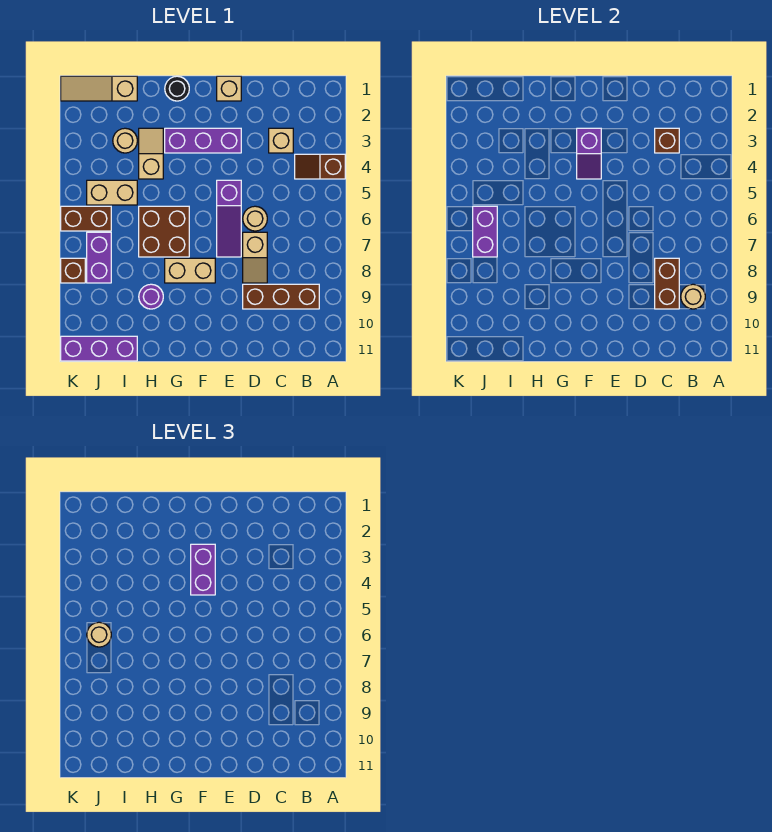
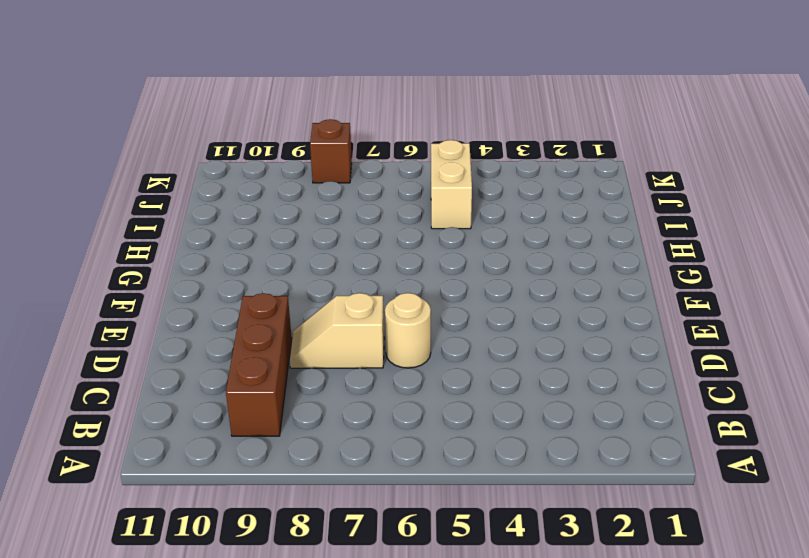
none -> brown slope A4:B4 level 1 top A
none -> tan brick C3 level 1
none -> tan brick E1 level 1

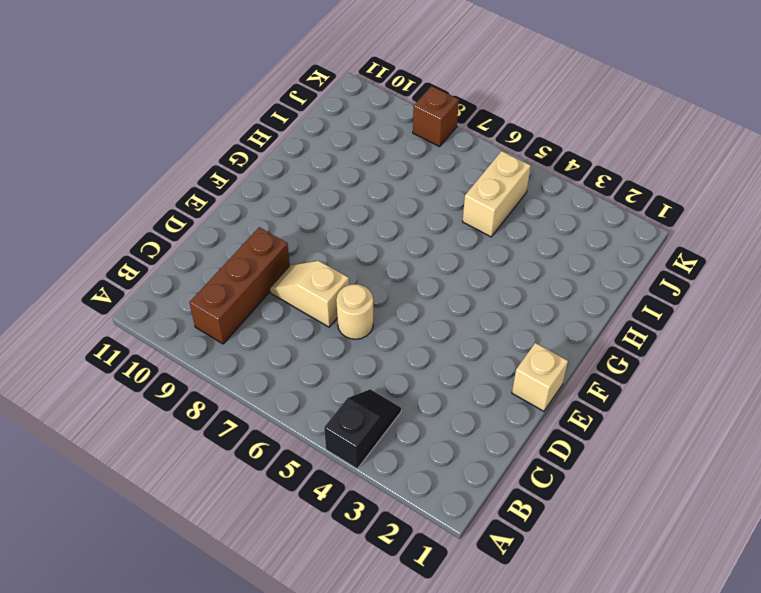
black slope A4:B4 level 1 top A -> brown slope A4:B4 level 1 top A
none -> tan brick C3 level 1
none -> purple brick E3:G3 level 1
none -> purple slope E5:E7 level 1 top 5

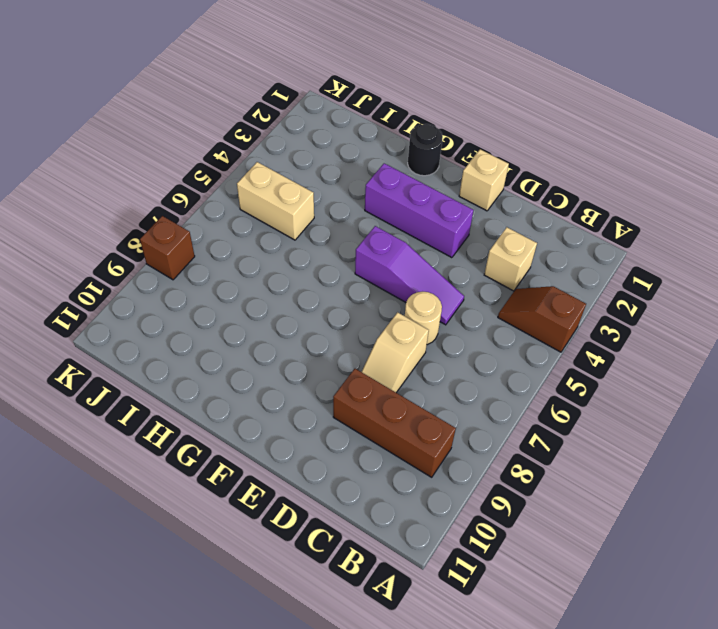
purple slope D5:F5 level 1 top F -> purple slope E5:E7 level 1 top 5
none -> tan brick F8:G8 level 1
none -> brown brick G6:H7 level 1
none -> tan slope H3:H4 level 1 top 4

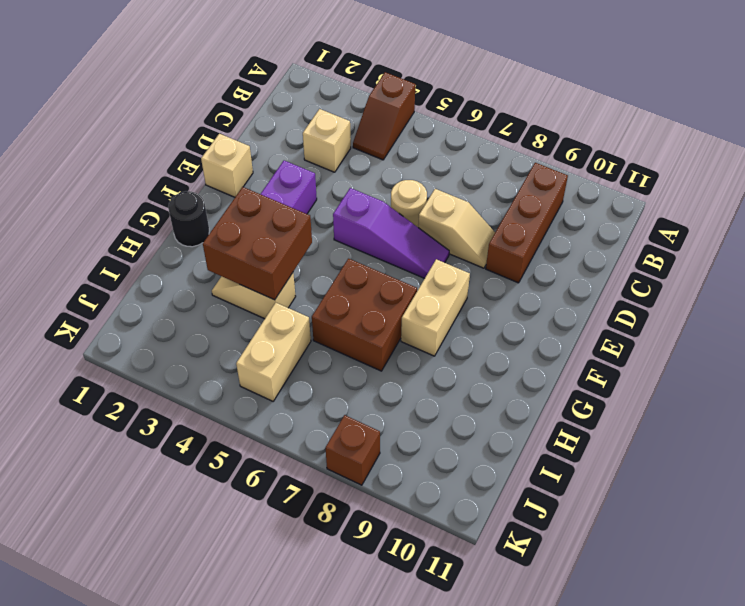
brown brick G3:H4 level 2 -> none
none -> purple round brick H9 level 1
none -> tan slope I1:K1 level 1 top I
none -> tan round brick I3 level 1

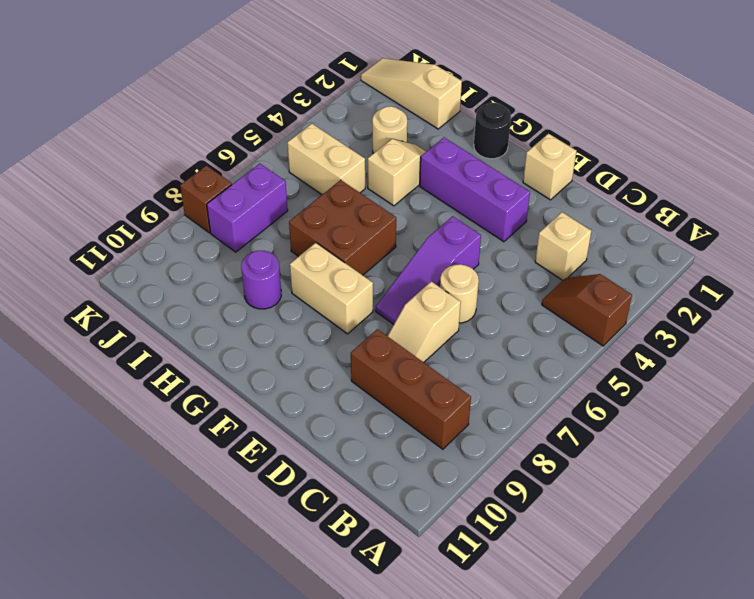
none -> purple brick I11:K11 level 1
none -> brown brick J6:K6 level 1
none -> tan round brick B9 level 2

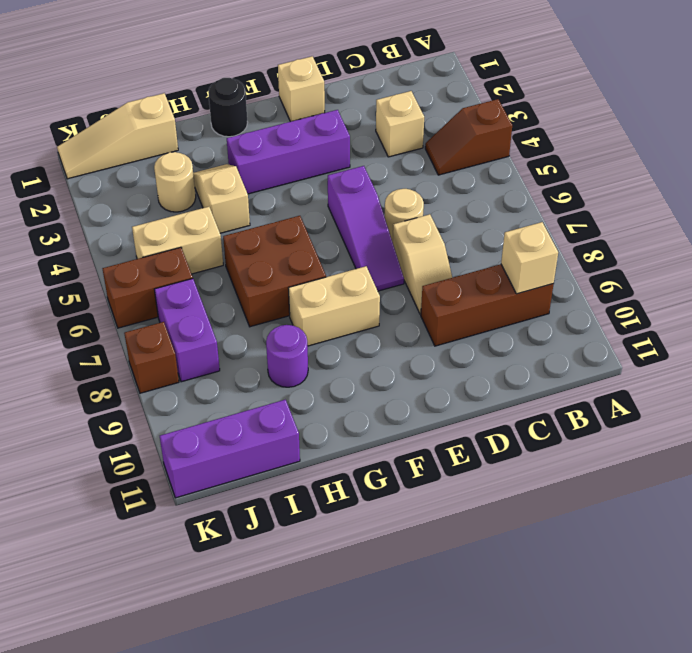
tan brick B9 level 2 -> tan round brick B9 level 2
none -> brown brick C3 level 2
none -> brown brick C8:C9 level 2
none -> purple slope F3:F4 level 2 top 3

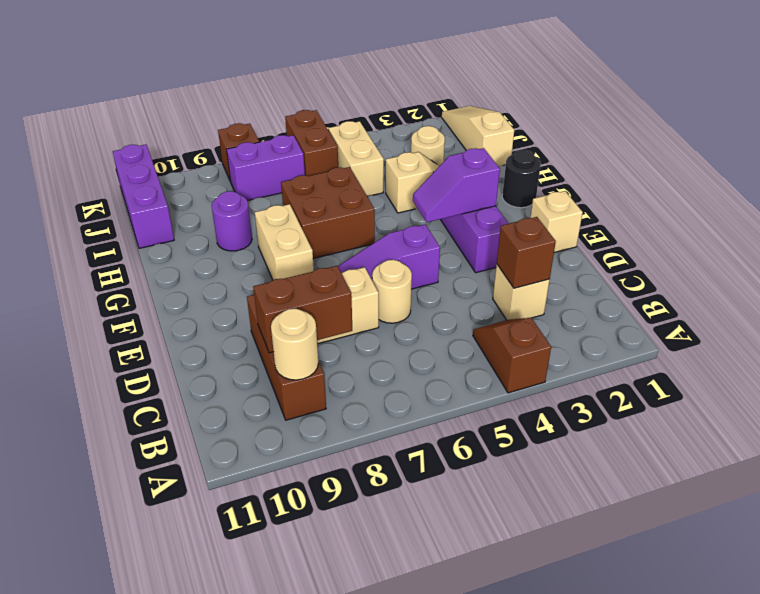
none -> purple brick J6:J7 level 2
none -> purple brick F3:F4 level 3
none -> tan round brick J6 level 3

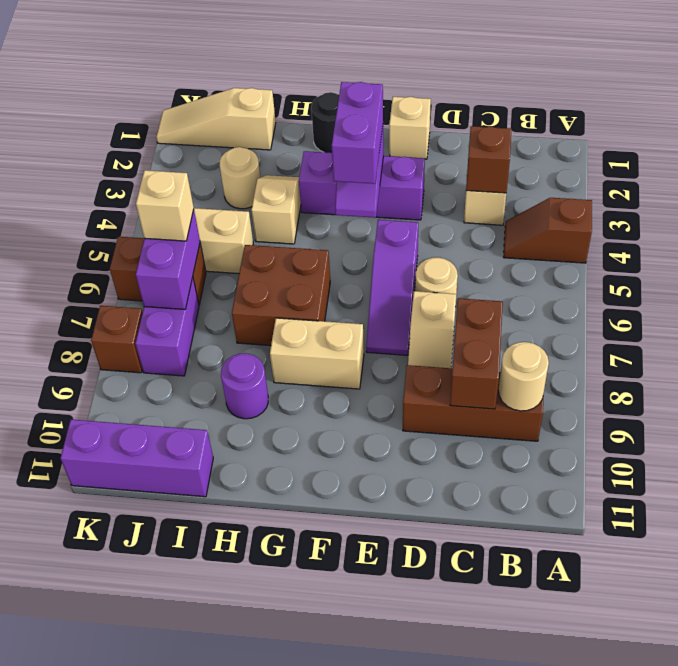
tan brick J6 level 3 -> tan round brick J6 level 3

